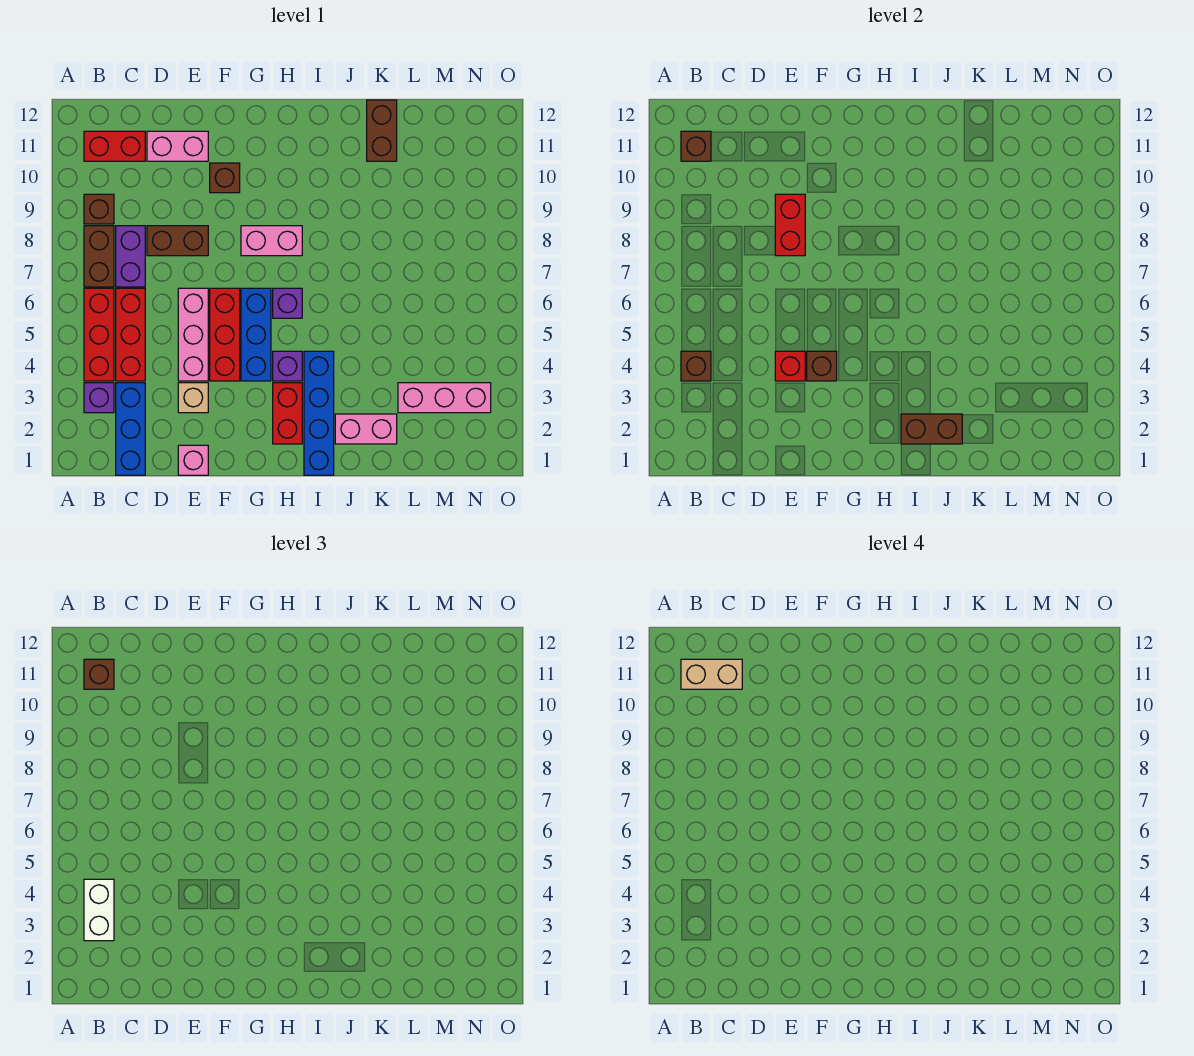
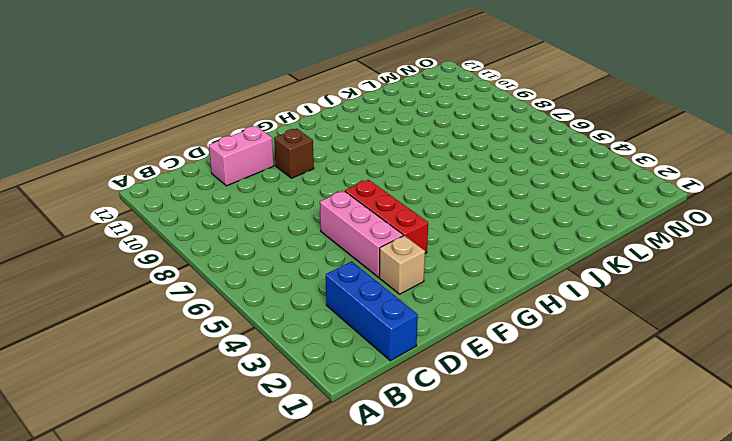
none -> purple brick B3 level 1
none -> red brick B4:B6 level 1
none -> brown brick B7:B8 level 1
none -> brown brick B9 level 1

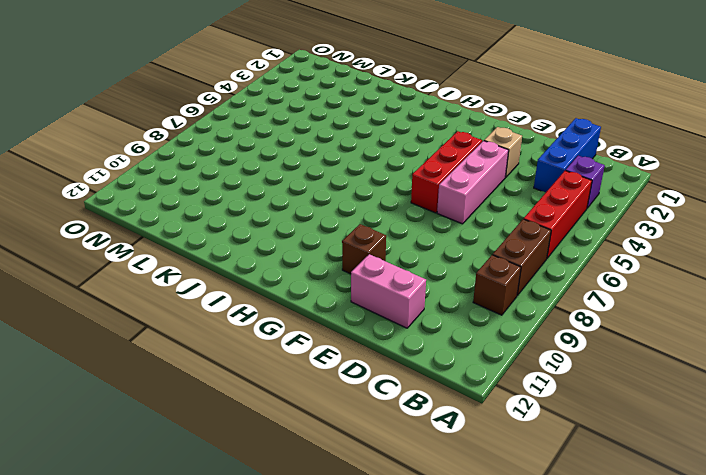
none -> red brick B11:C11 level 1
none -> red brick C4:C6 level 1
none -> purple brick C7:C8 level 1
none -> brown brick D8:E8 level 1

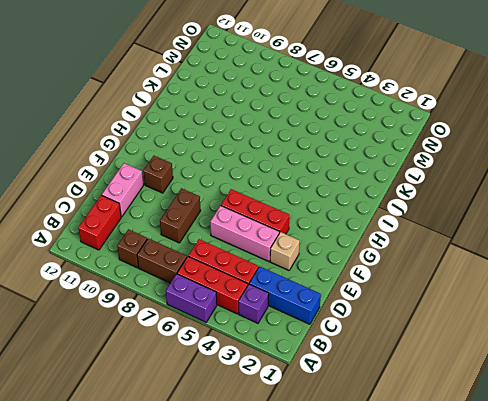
purple brick A5:A6 level 1 -> purple brick C7:C8 level 1
none -> pink brick E1 level 1
none -> blue brick G4:G6 level 1
none -> pink brick G8:H8 level 1
none -> red brick H2:H3 level 1

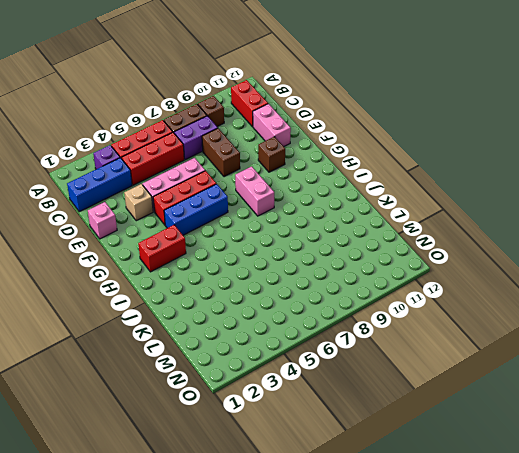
none -> purple brick H4 level 1
none -> purple brick H6 level 1
none -> blue brick I1:I4 level 1
none -> pink brick J2:K2 level 1

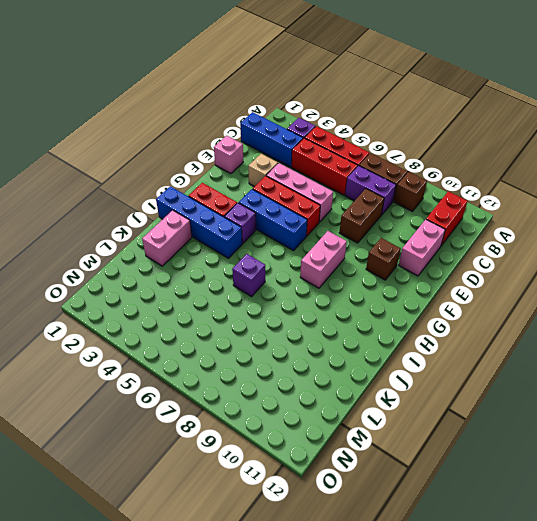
purple brick J6 level 1 -> purple brick H6 level 1
none -> brown brick K11:K12 level 1
none -> pink brick L3:N3 level 1
none -> brown brick B4 level 2
none -> brown brick B11 level 2

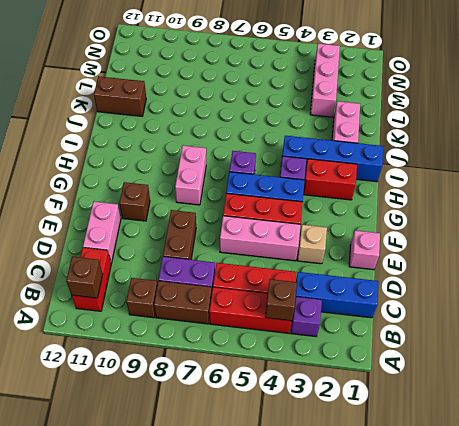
none -> red brick E4 level 2
none -> red brick E8:E9 level 2
none -> brown brick F4 level 2
none -> brown brick I2:J2 level 2

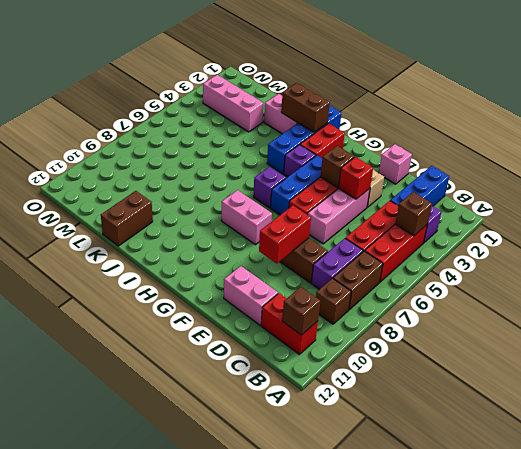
none -> brown brick F10 level 1
none -> white brick B3:B4 level 3
none -> brown brick B11 level 3
none -> tan brick B11:C11 level 4

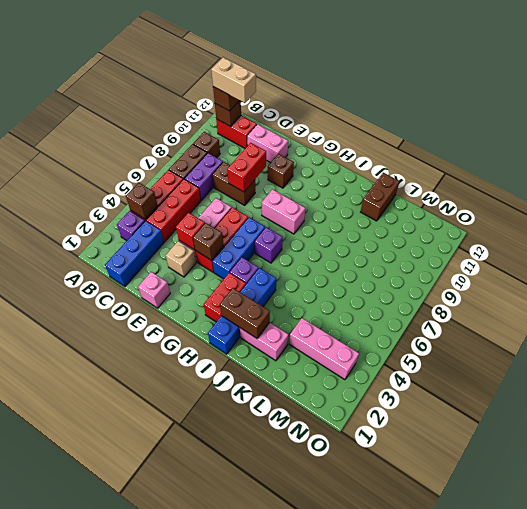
none -> white brick B3:B4 level 3

